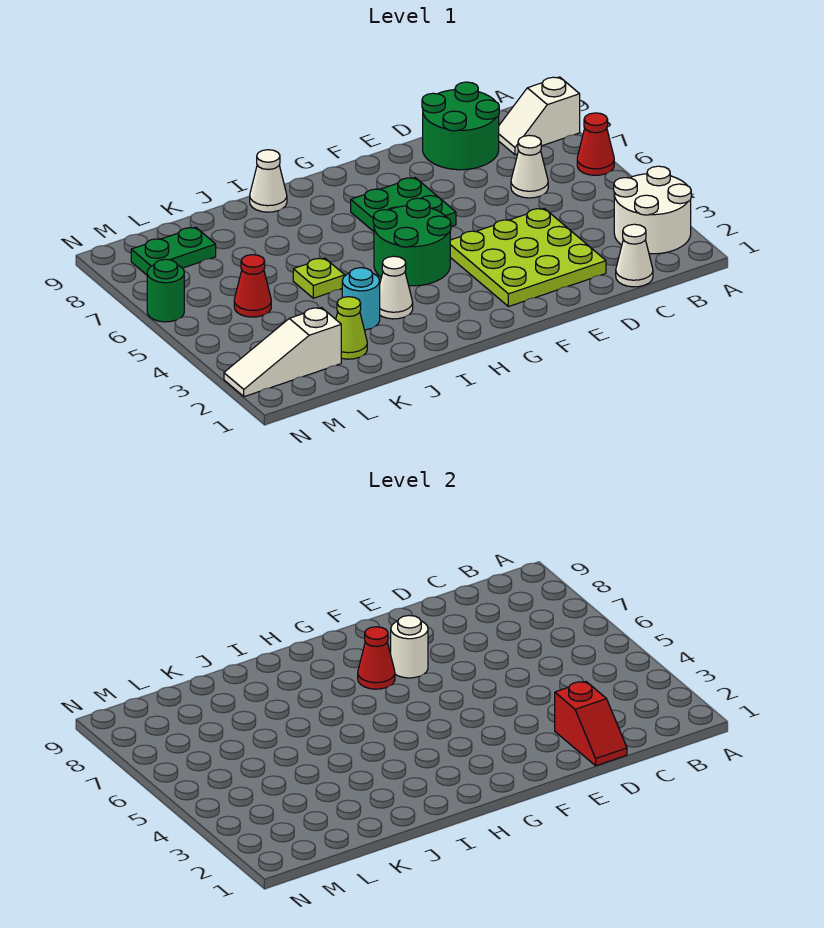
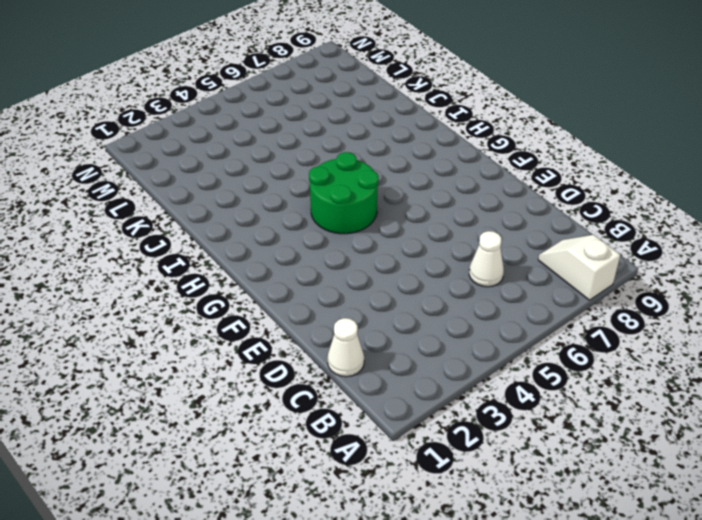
none -> white round brick A2:B3 level 1
none -> red cone A6 level 1
none -> green round brick C8:D9 level 1

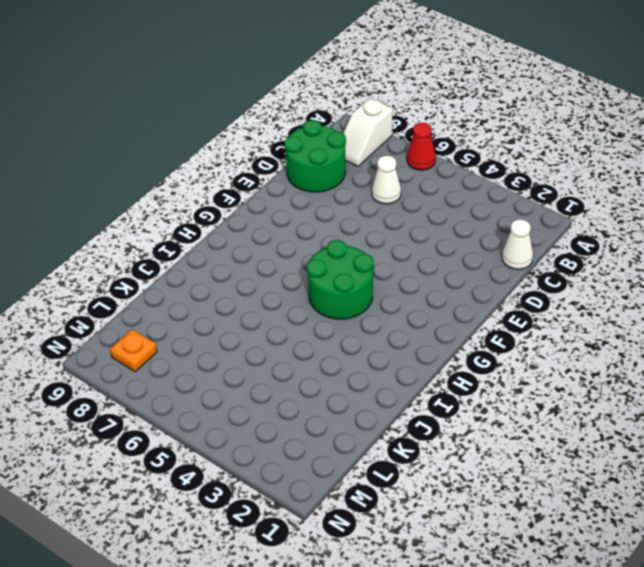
orange plate M8 level 1 -> green plate L8:M8 level 1
none -> white round brick A2:B3 level 1
none -> lime plate D2:F4 level 1
none -> green plate F6:G7 level 1

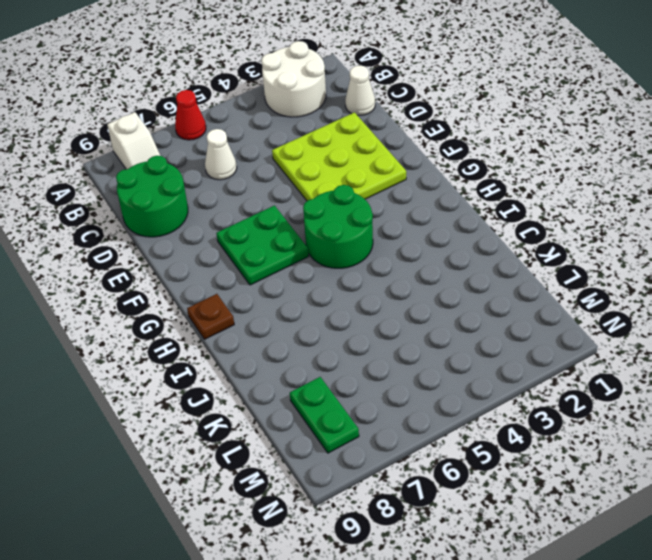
brown plate H9 level 1 -> none
none -> white cone I3 level 1
none -> white cone I9 level 1
none -> cyan round brick J3 level 1

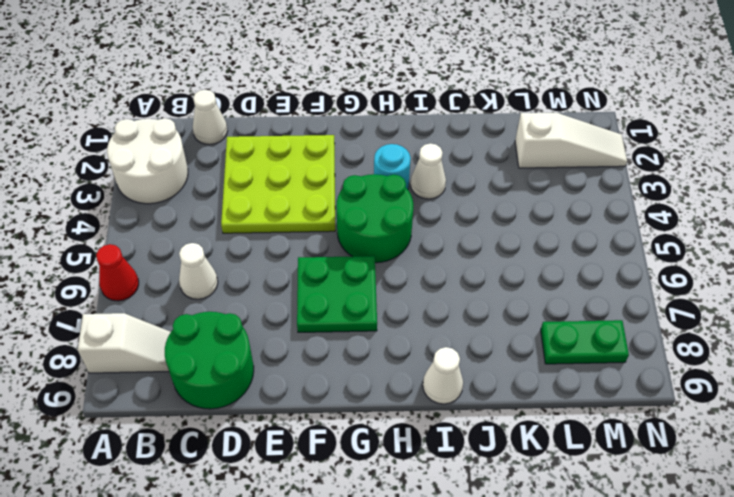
cyan round brick H3 level 1 -> cyan round brick J3 level 1
none -> lime plate J5 level 1
none -> lime cone K2 level 1
none -> red cone L5 level 1

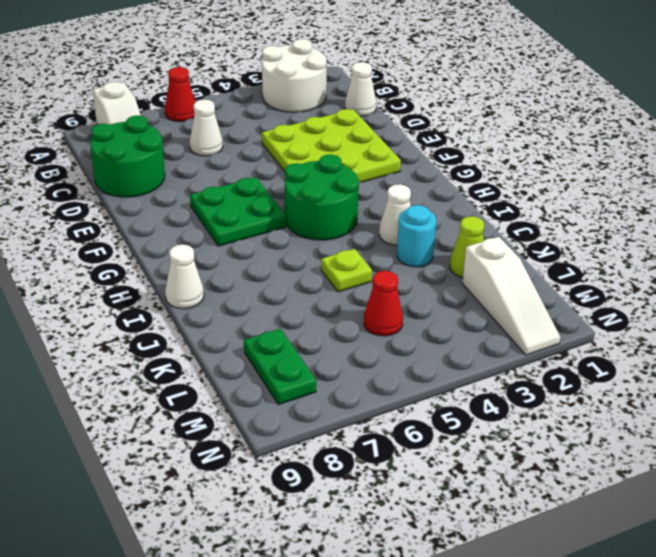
none -> green round brick N6 level 1
none -> red slope D1:D2 level 2 top 2
none -> white round brick F7 level 2

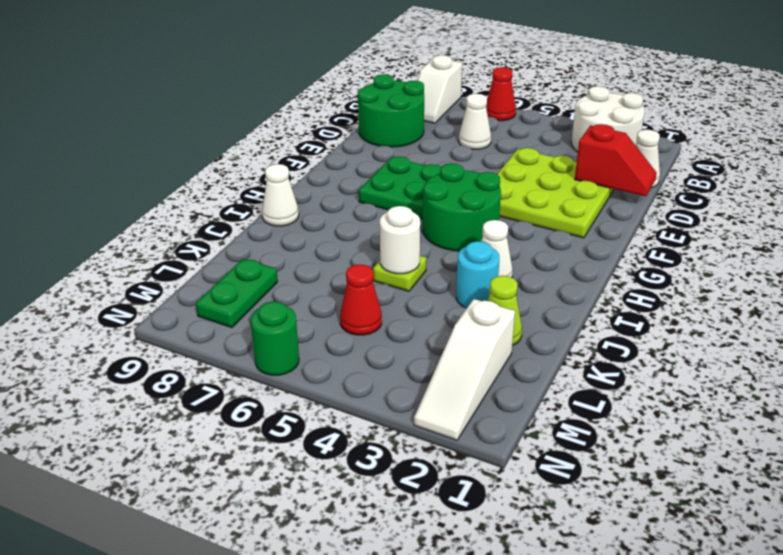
white round brick J5 level 2 -> white round brick F7 level 2
none -> red cone G7 level 2

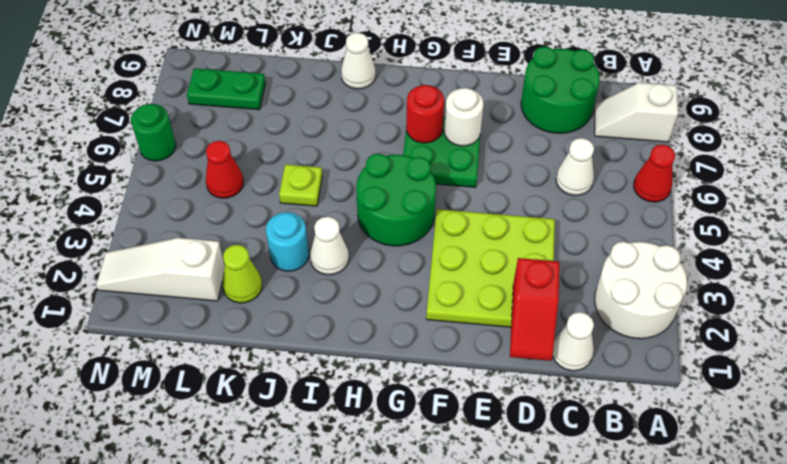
red round brick G7 level 2 -> red cone G7 level 2

